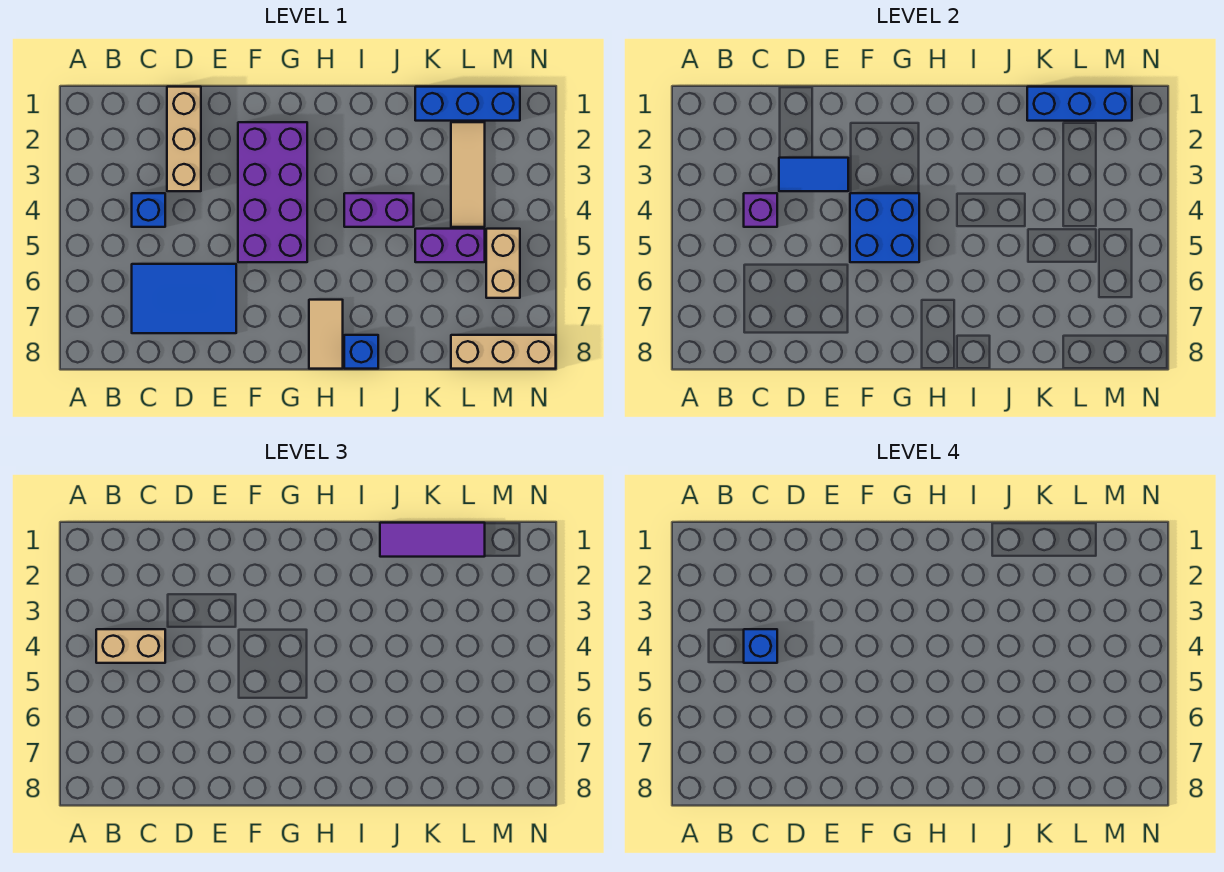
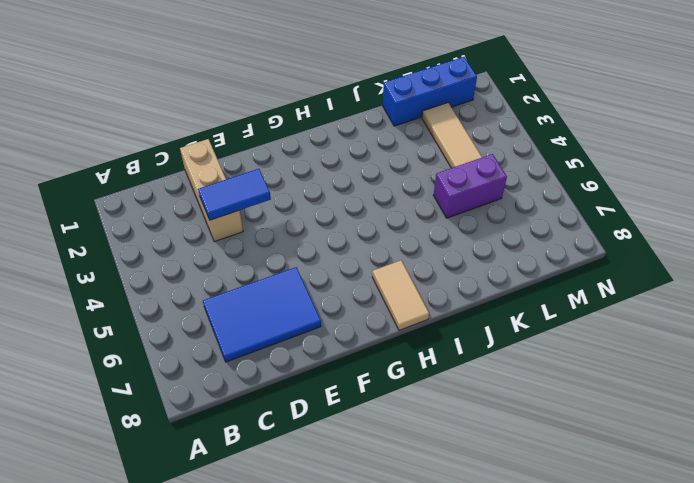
none -> blue brick C4 level 1
none -> purple brick F2:G5 level 1
none -> purple brick I4:J4 level 1

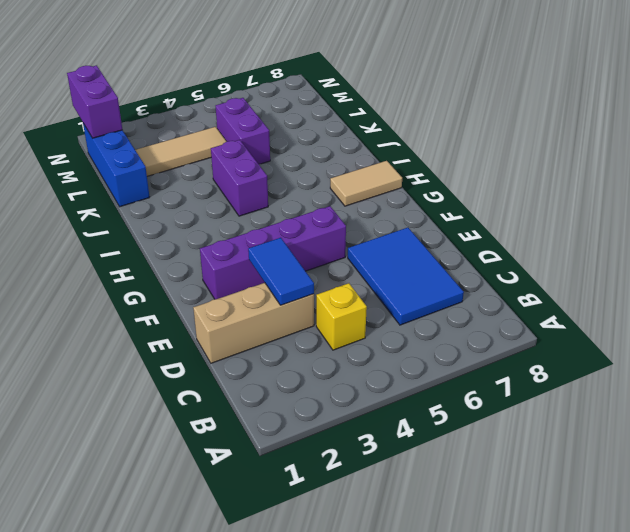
yellow brick C4 level 1 -> blue brick C4 level 1
purple brick F2:F5 level 1 -> purple brick F2:G5 level 1
purple brick M1:N1 level 2 -> blue brick K1:M1 level 2
none -> blue brick I8 level 1
none -> tan brick L8:N8 level 1
none -> tan brick M5:M6 level 1

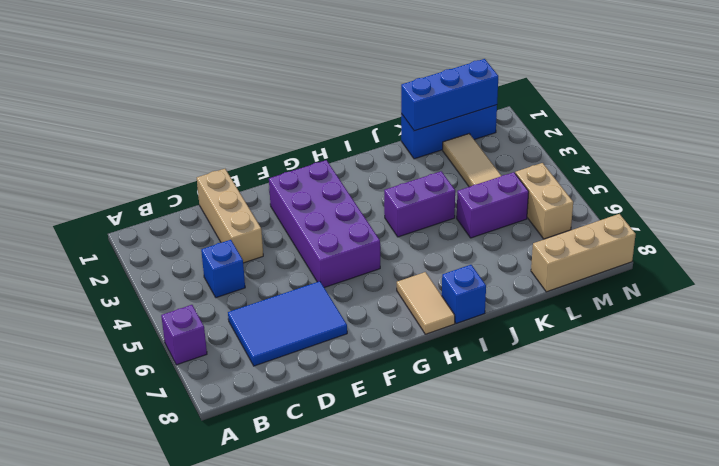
purple brick A6 level 1 -> purple brick C4 level 2
none -> blue tile D3:E3 level 2
none -> blue brick F4:G5 level 2
none -> tan brick B4:C4 level 3

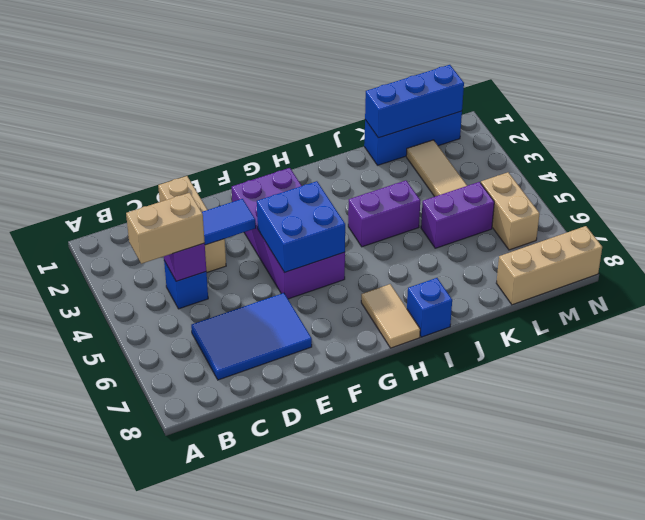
none -> purple tile J1:L1 level 3
none -> blue brick C4 level 4

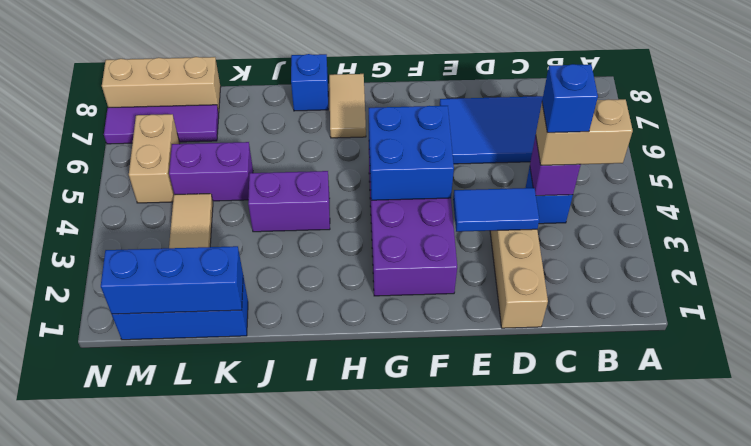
purple tile L7:N7 level 1 -> purple tile J1:L1 level 3

